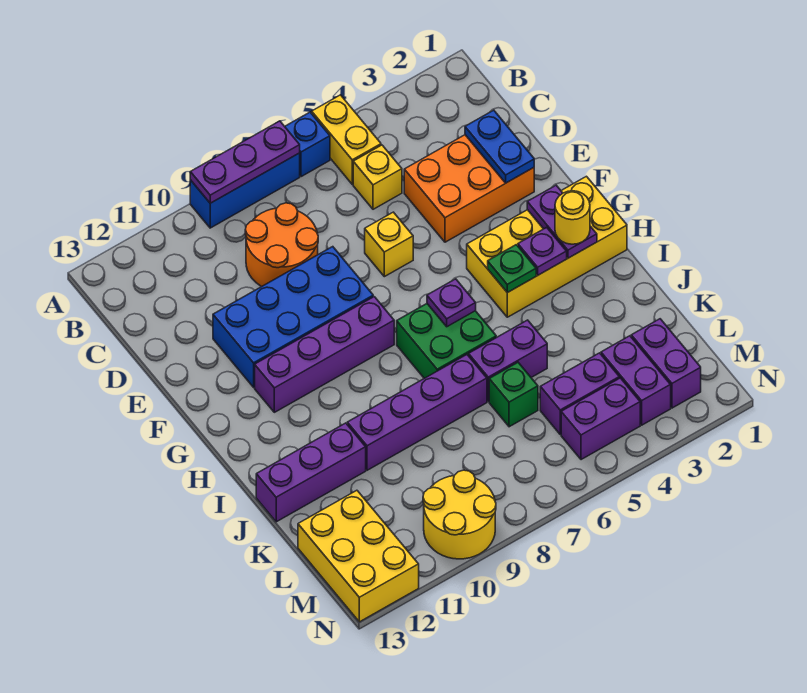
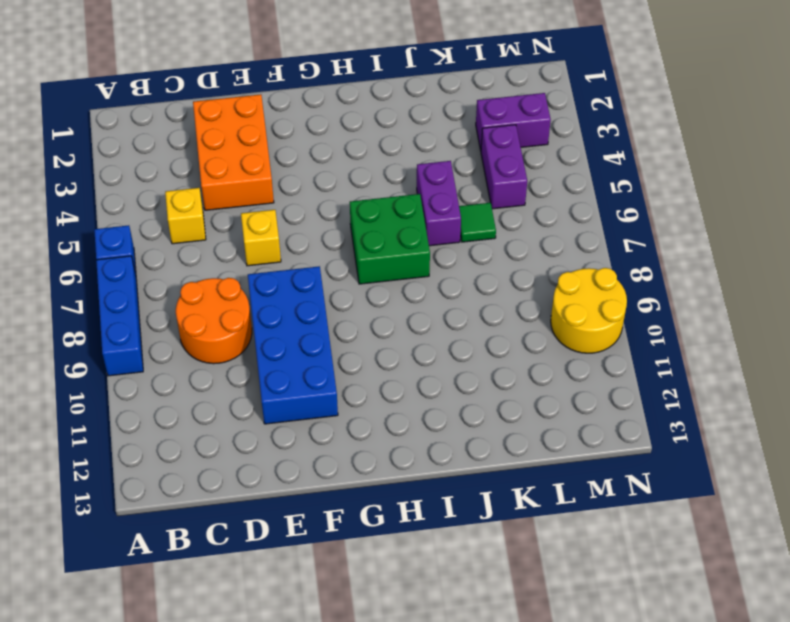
green tile K6 level 1 -> green brick K6 level 1
none -> yellow brick A5:B5 level 1
none -> yellow brick G1:H4 level 1
none -> purple brick G8:G11 level 1

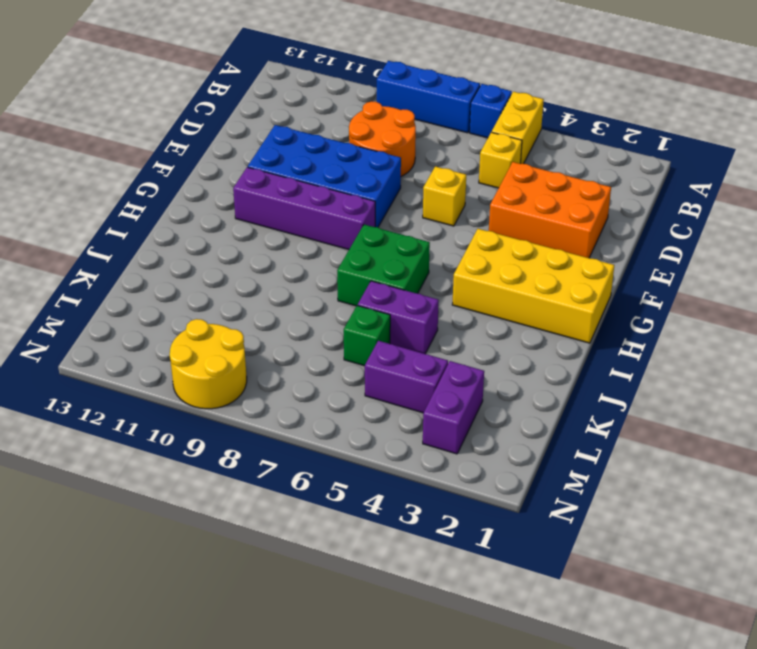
none -> purple brick J7:J10 level 1
none -> purple brick J11:J13 level 1
none -> purple brick L2:M2 level 1

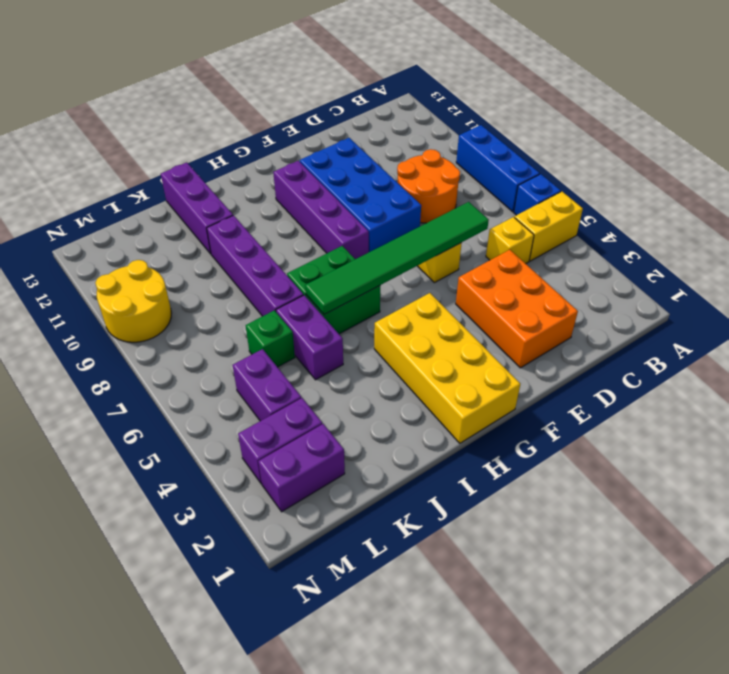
green tile D6:I6 level 2 -> purple plate H6 level 2
none -> yellow brick L12:N13 level 1
none -> purple brick M4:M5 level 1
none -> purple plate A7:A9 level 2

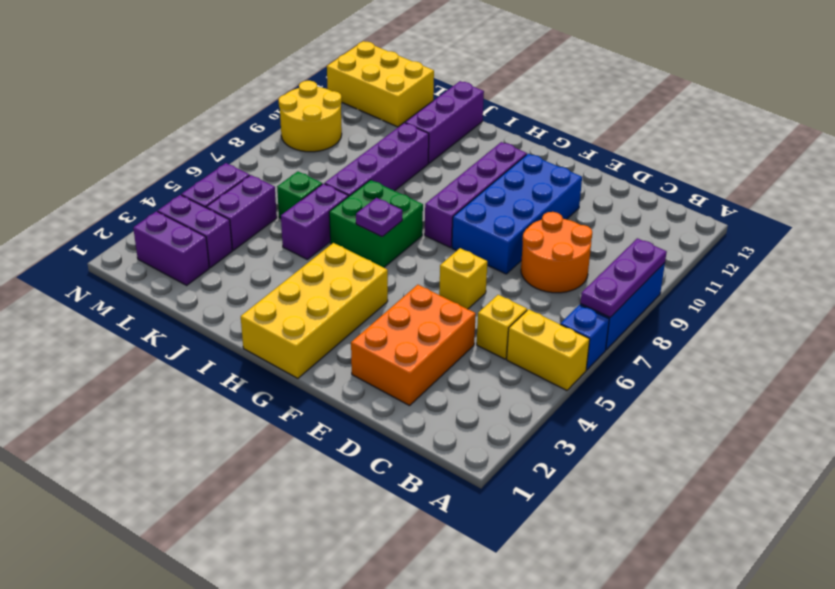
none -> blue plate D2:E2 level 2
none -> purple plate G2:H2 level 2
none -> purple plate H3 level 2

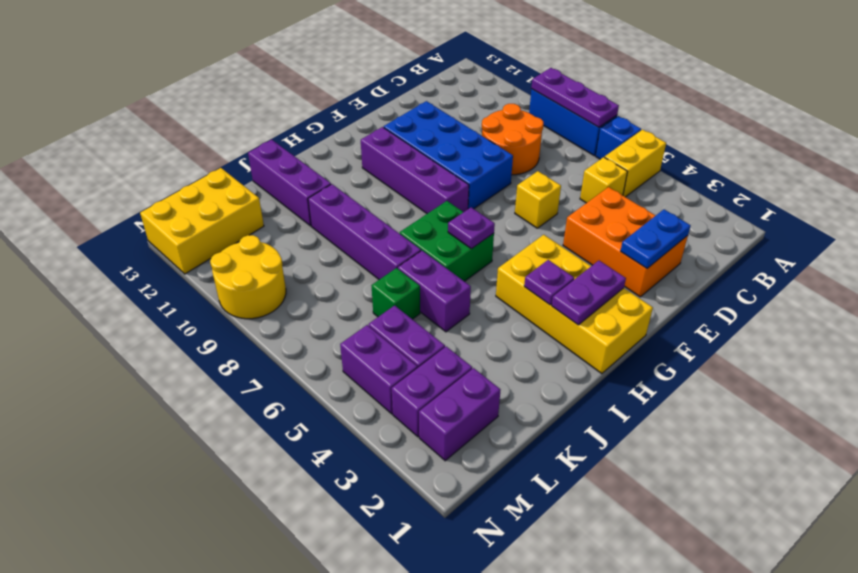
none -> green plate H4 level 2
none -> yellow round brick H2 level 3

